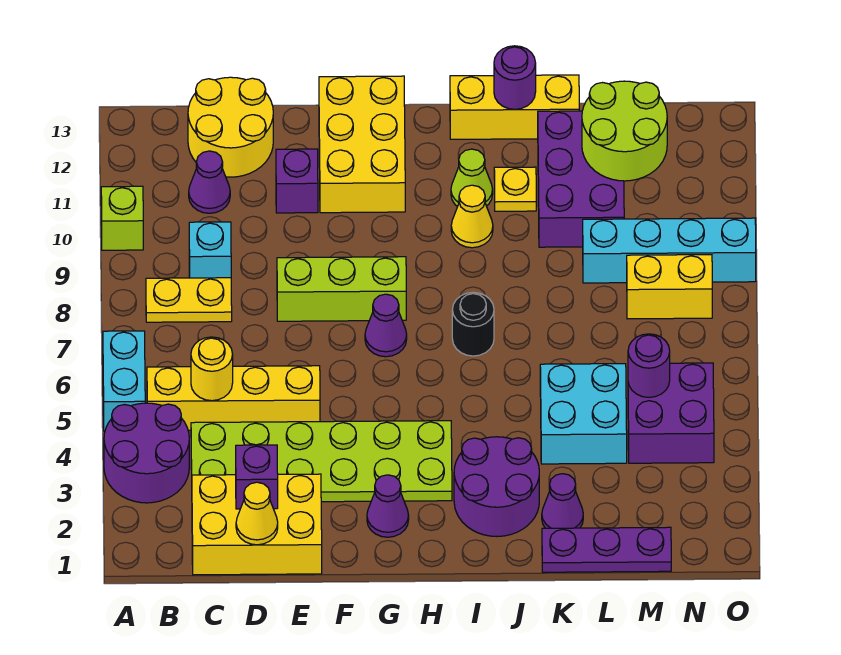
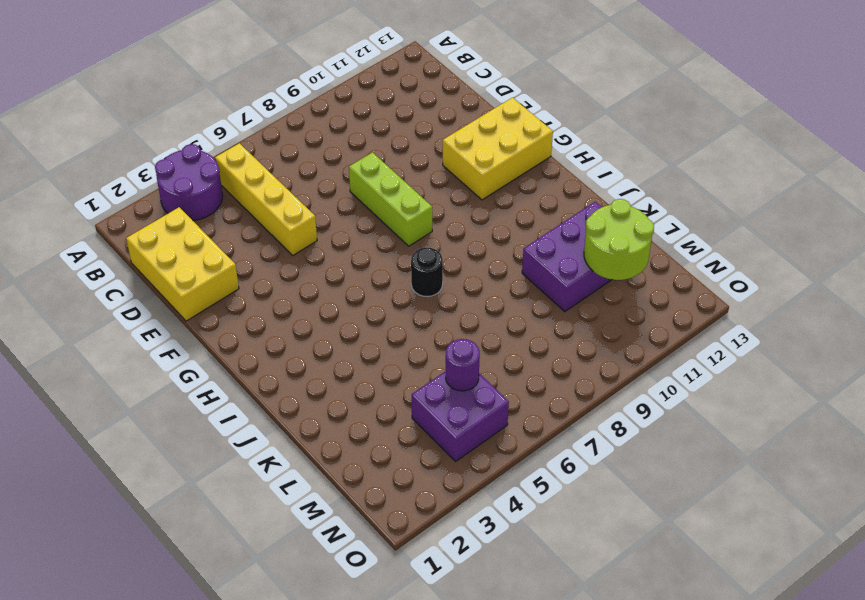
none -> cyan brick A5:A6 level 1
none -> lime brick A10 level 1
none -> yellow plate B8:C8 level 1
none -> lime plate C3:H4 level 1

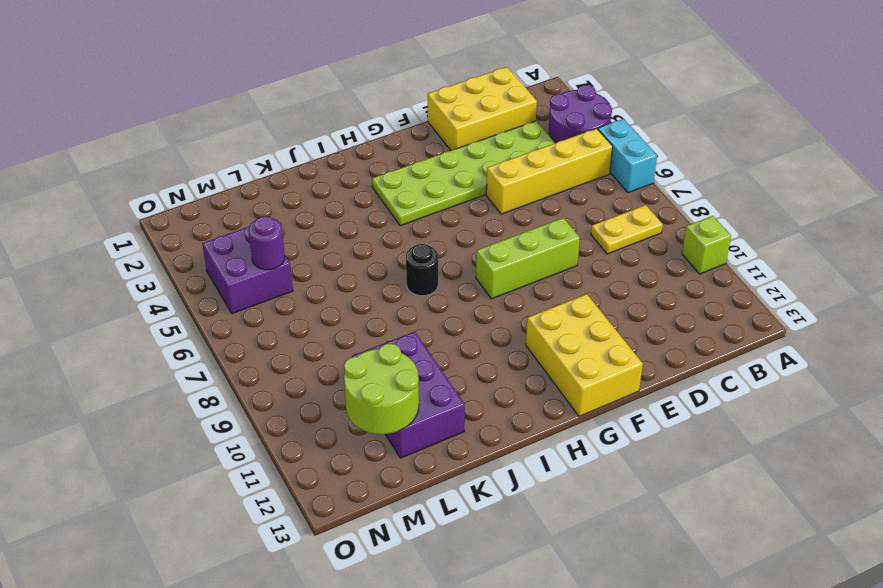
none -> cyan brick C9 level 1
none -> purple cone C11 level 1
none -> yellow round brick C12:D13 level 1
none -> purple brick E11 level 1

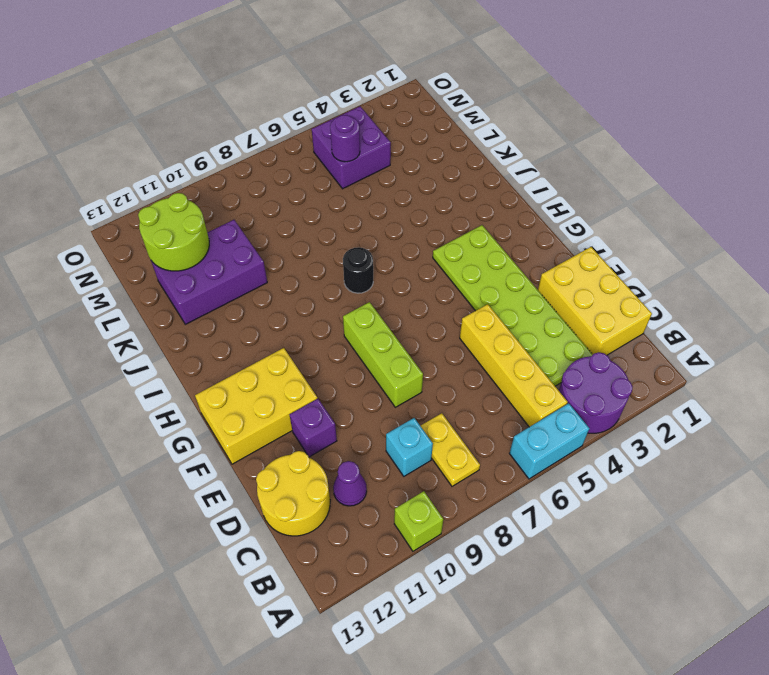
none -> purple cone G2 level 1
none -> purple cone G7 level 1
none -> purple round brick I2:J3 level 1
none -> yellow cone I10 level 1

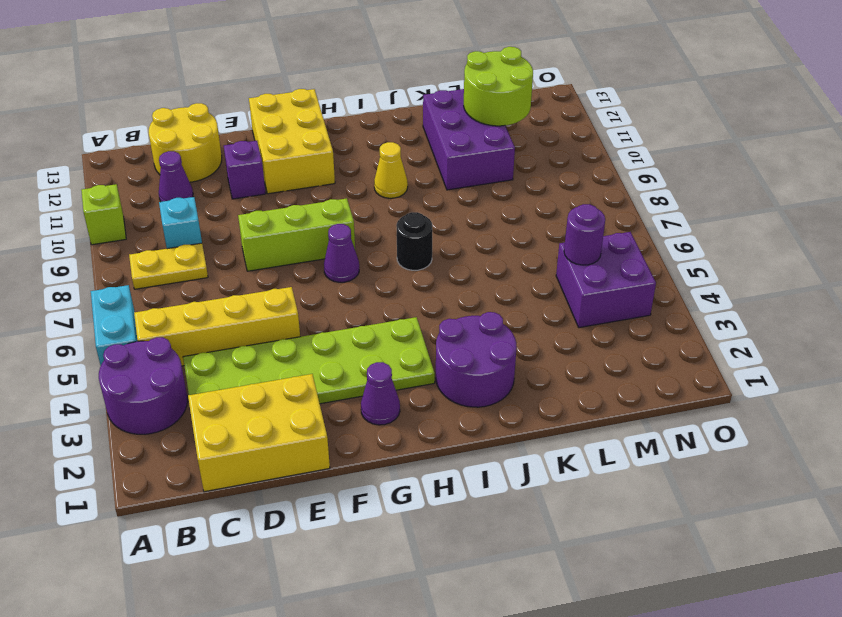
none -> lime cone I11 level 1
none -> yellow brick I13:K13 level 1
none -> yellow plate J11 level 1
none -> purple plate K1:M1 level 1

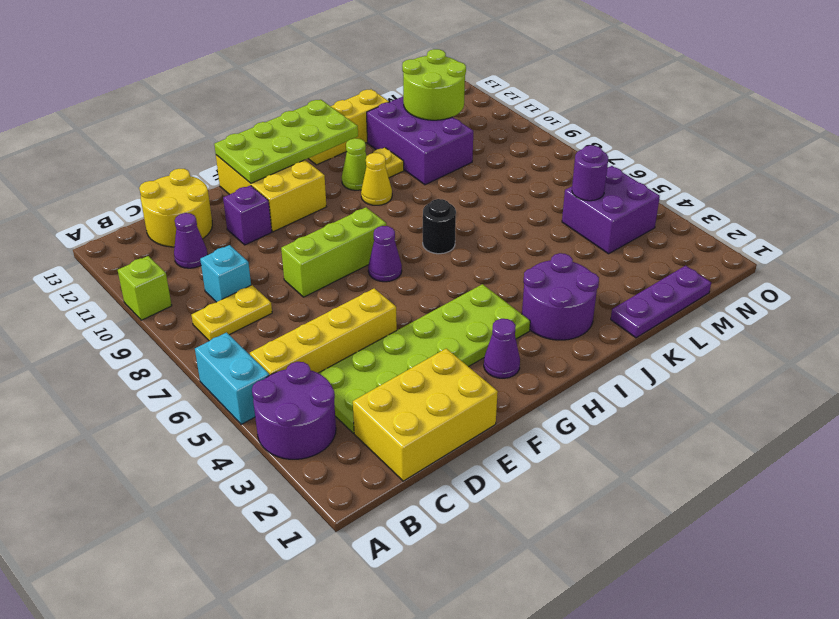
lime plate F12:I13 level 2 -> none
none -> purple cone K2 level 1
none -> cyan brick K4:L5 level 1
none -> cyan brick L9:O9 level 1
none -> yellow brick M8:N8 level 1

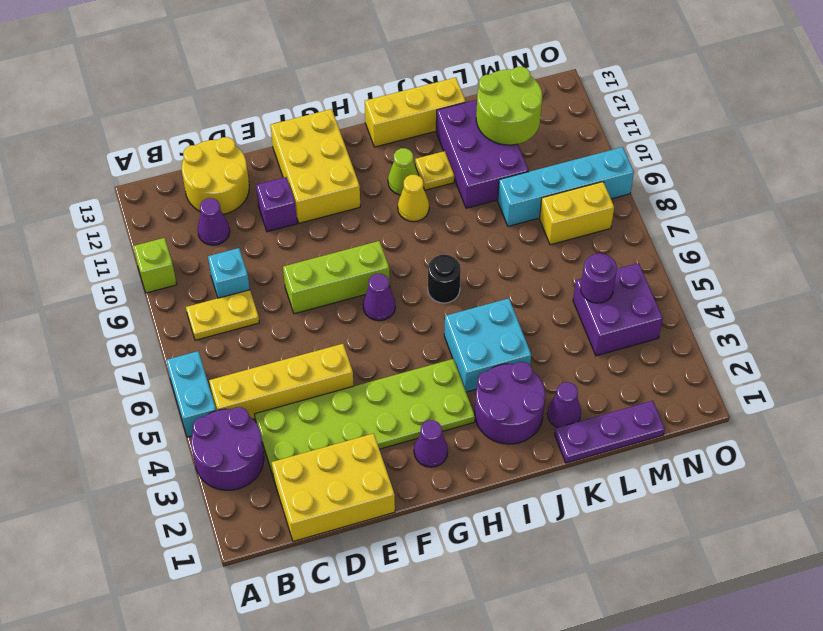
cyan brick I4:J5 level 1 -> cyan brick K4:L5 level 1
none -> yellow round brick C5 level 2
none -> yellow cone D1 level 2
none -> purple brick D2 level 2
none -> purple round brick J13 level 2

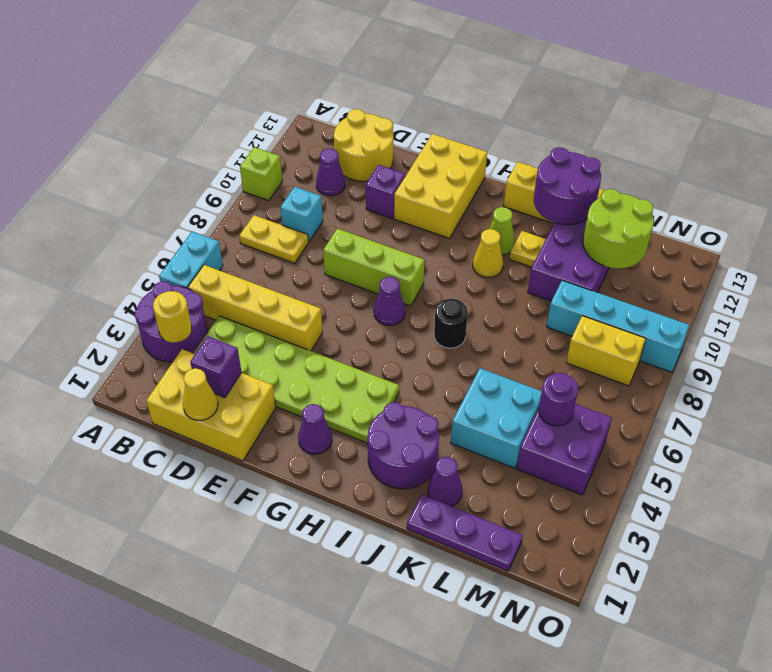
yellow round brick B3 level 2 -> yellow round brick C5 level 2
purple round brick J12:K13 level 2 -> purple round brick J13 level 2

